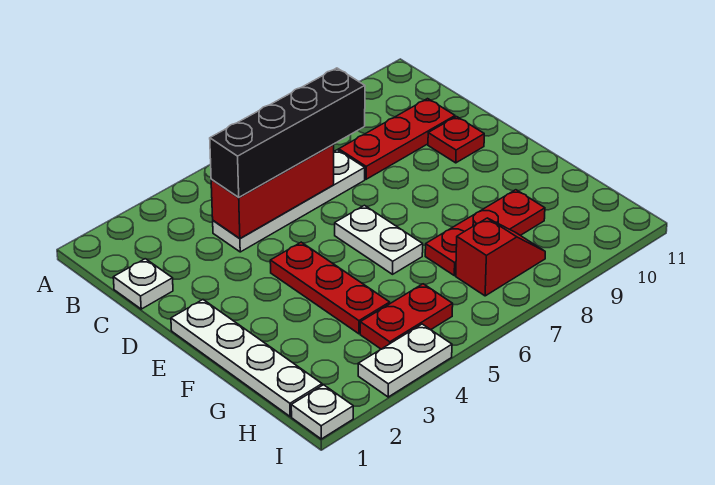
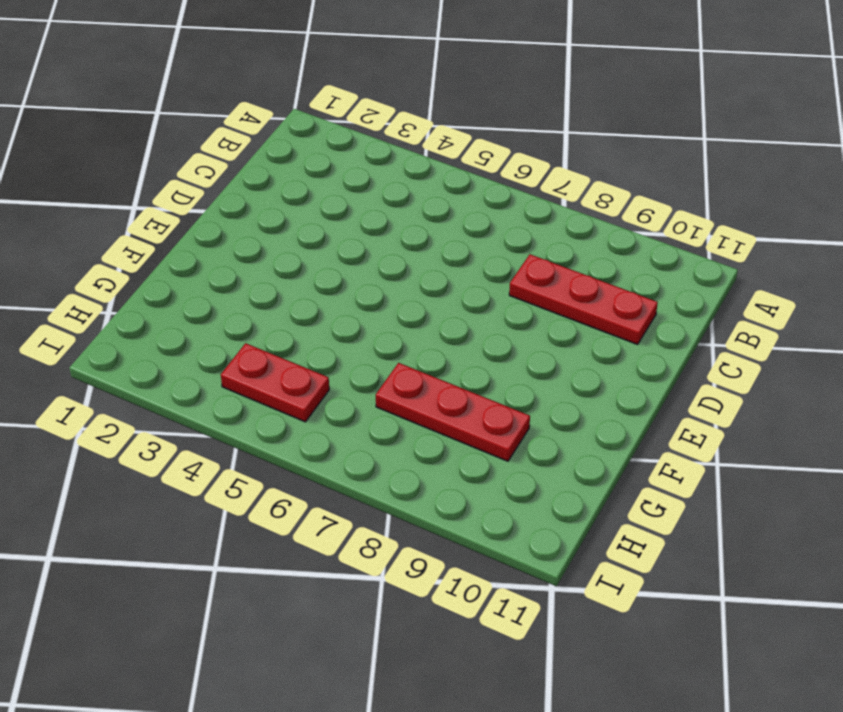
none -> white plate C1 level 1
none -> white plate C4:C7 level 1
none -> red plate D10 level 1

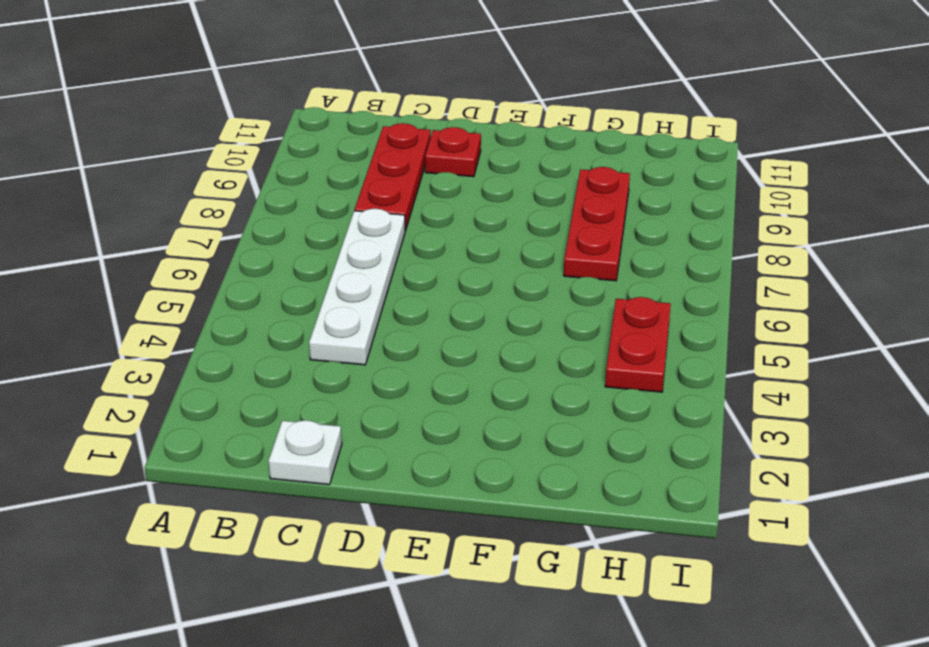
none -> white plate E1:H1 level 1
none -> red plate E4:G4 level 1
none -> white plate E6:F6 level 1

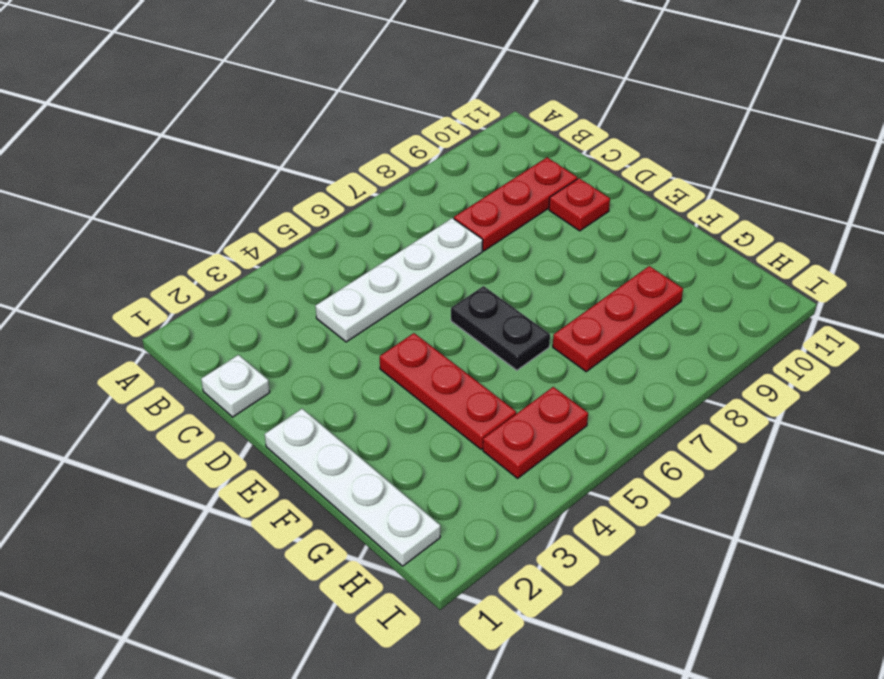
black plate E6:F6 level 1 -> white plate E6:F6 level 1
none -> red slope H7:H8 level 1 top 7
none -> white plate I1 level 1
none -> white plate I3:I4 level 1

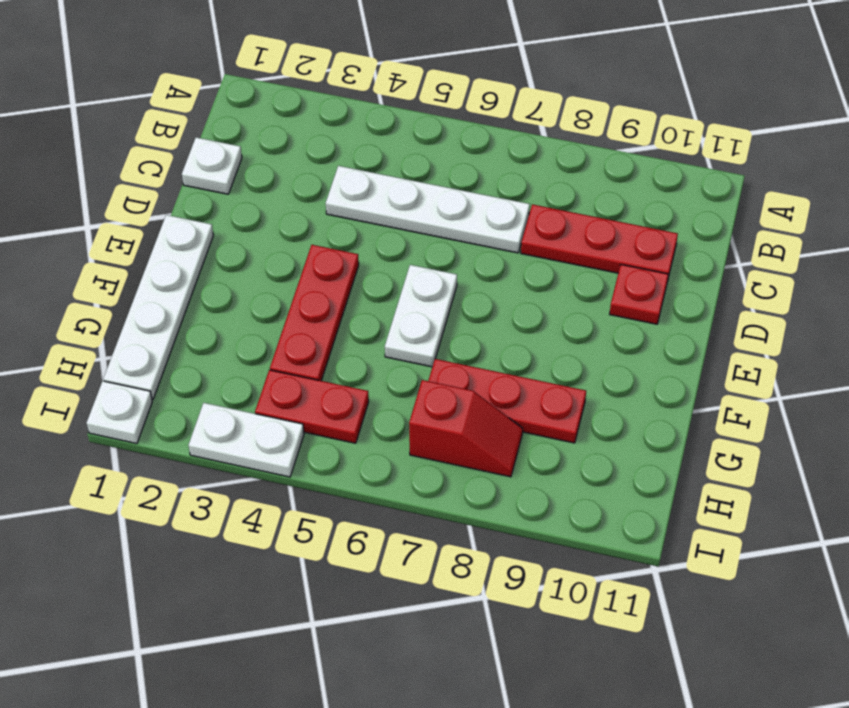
none -> red brick C4:C6 level 2
none -> black brick C4:C7 level 3

